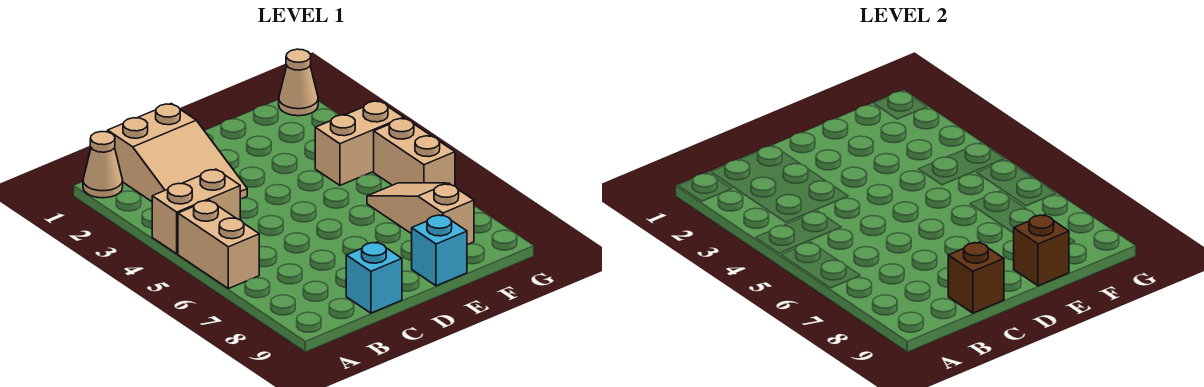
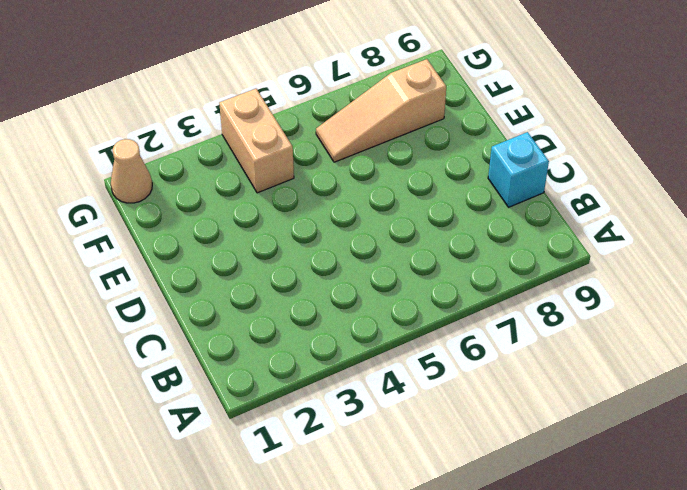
none -> tan cone A1 level 1
none -> tan brick A4:B4 level 1
none -> tan brick A5:A6 level 1

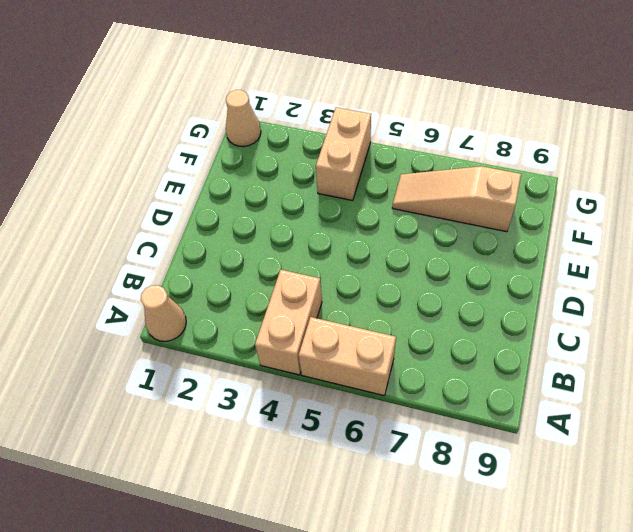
none -> tan slope B1:C3 level 1 top 1
none -> cyan brick C9 level 1
none -> cyan brick E9 level 1

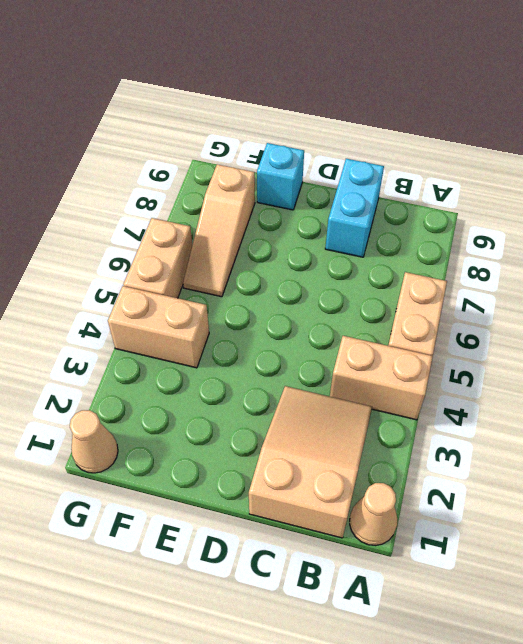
cyan brick C8:C9 level 1 -> cyan brick C9 level 1
none -> brown brick C9 level 2
none -> brown brick E9 level 2

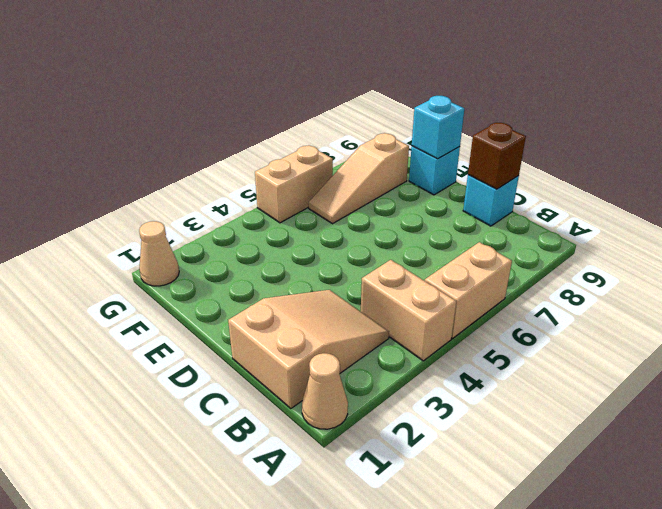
cyan brick E9 level 2 -> brown brick E9 level 2
none -> tan brick F4:G4 level 1

